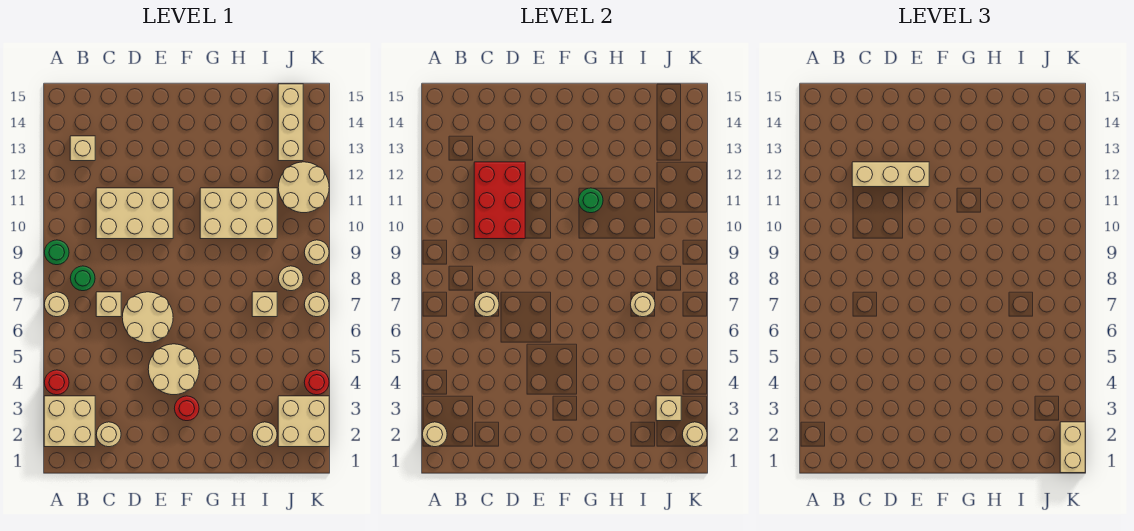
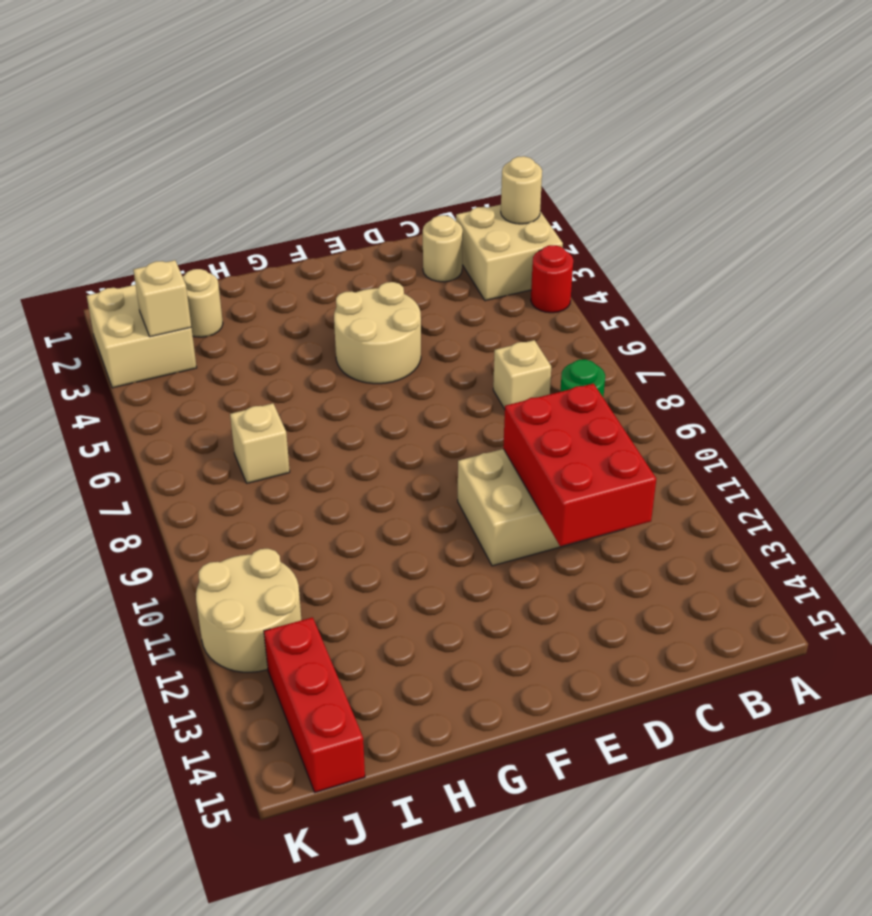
red brick J13:J15 level 1 -> tan brick J13:J15 level 1
none -> tan round brick A7 level 1
none -> green round brick A9 level 1
none -> tan brick B13 level 1
none -> tan round brick D6:E7 level 1

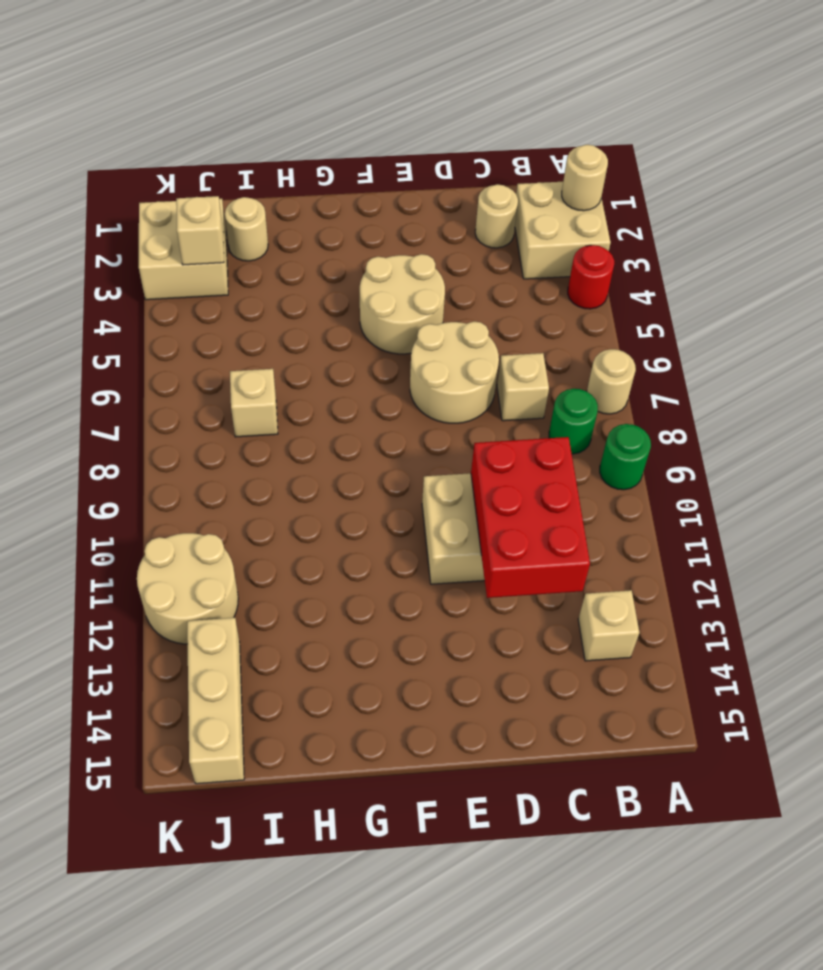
none -> red round brick F3 level 1
none -> tan brick G10:I11 level 1
none -> tan round brick J8 level 1
none -> red round brick K4 level 1

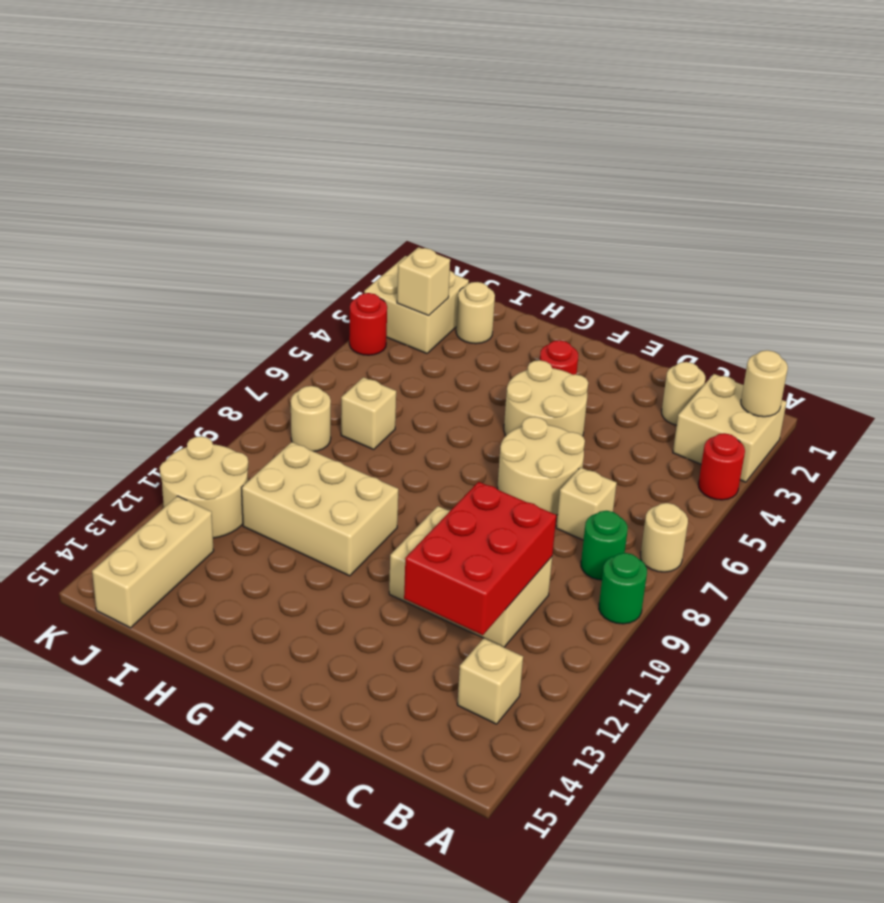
none -> tan round brick K7 level 1
none -> tan round brick K9 level 1
none -> tan round brick C7 level 2
none -> green round brick G11 level 2

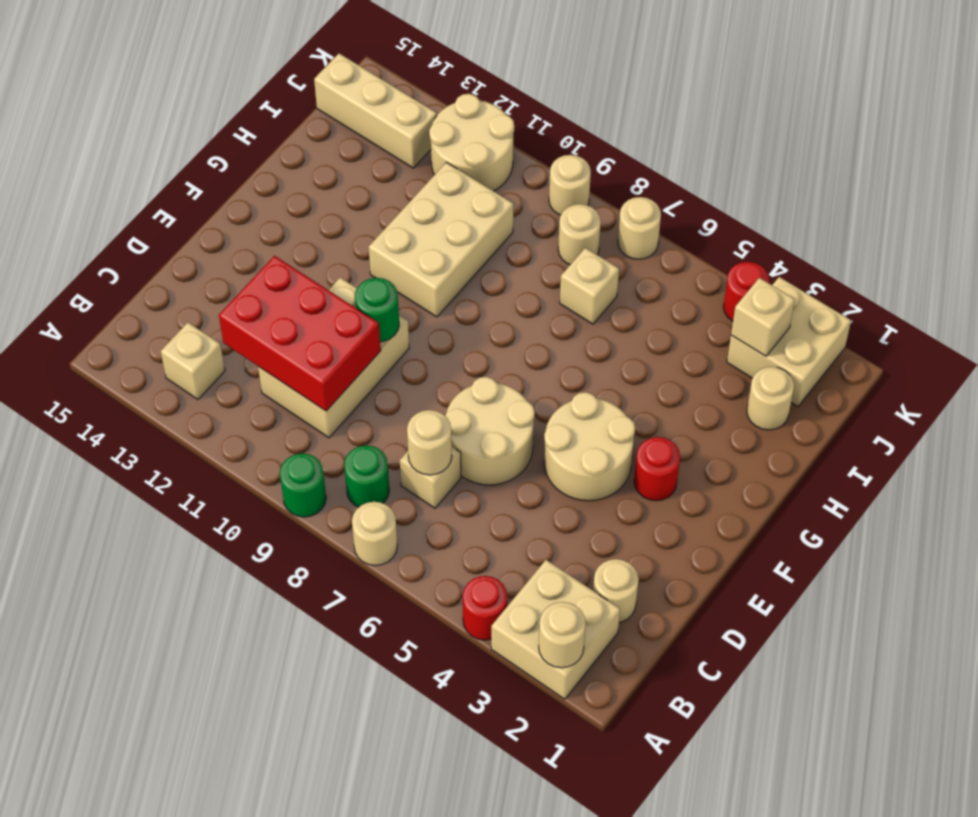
green round brick E10 level 2 -> green round brick G11 level 2
none -> tan round brick I7 level 2
none -> tan round brick K2 level 2
none -> tan brick C12:E12 level 3
none -> tan brick K1:K2 level 3

